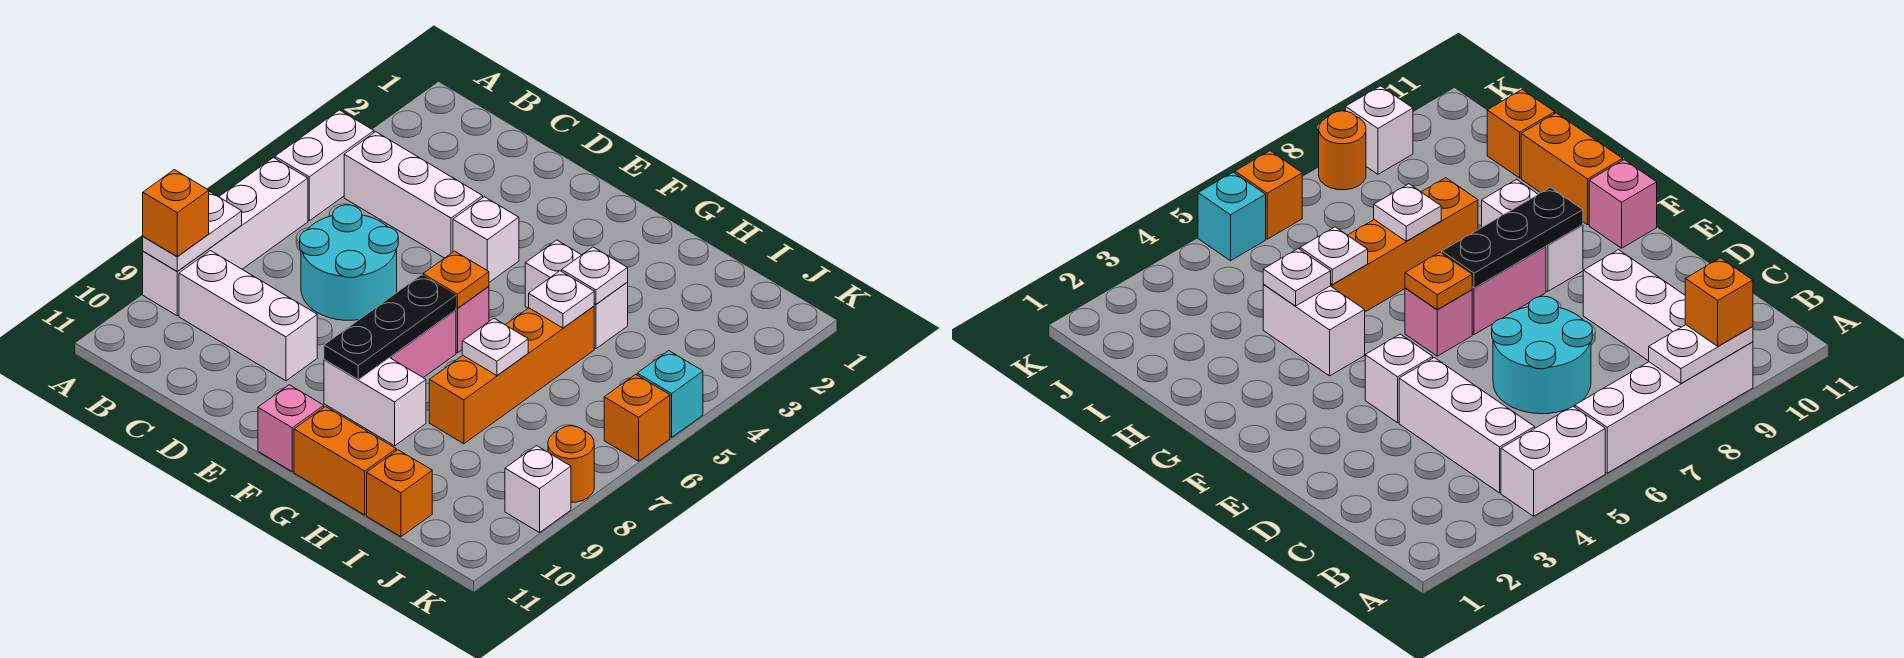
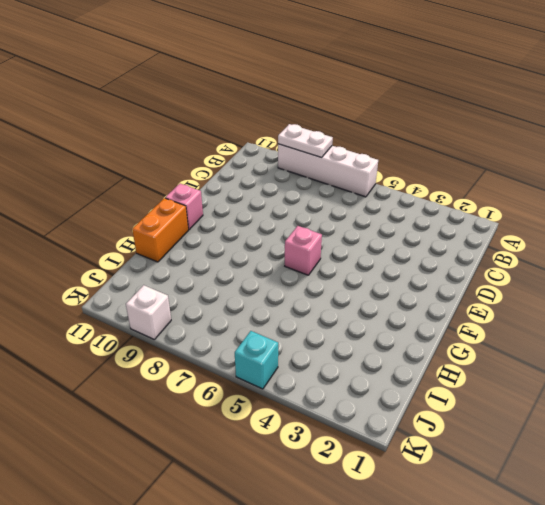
none -> white brick A4:A5 level 1
none -> white brick B4:D4 level 1
none -> white brick B9:D9 level 1

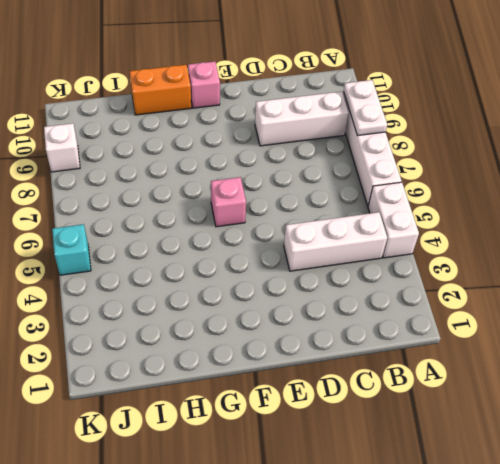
none -> cyan round brick C6:D7 level 1
none -> white brick E4 level 1
none -> pink brick F7:F8 level 1

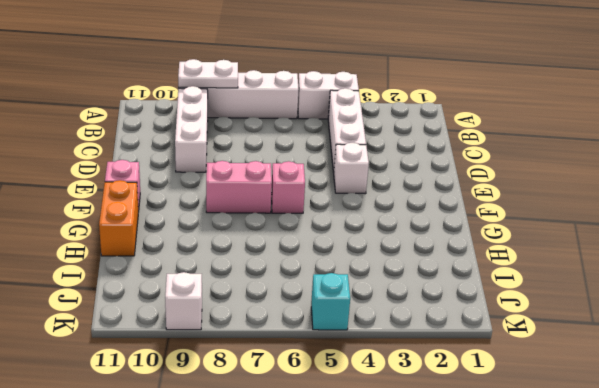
none -> cyan round brick C6:D7 level 1
none -> white brick F9:G9 level 1
none -> white brick G4:H4 level 1

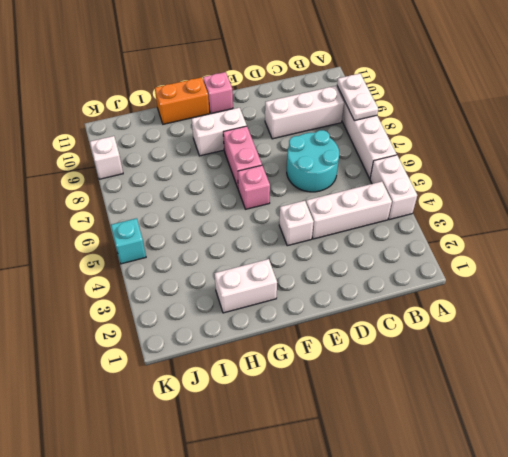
white brick G2:H2 level 1 -> white brick G4:H4 level 1
none -> orange brick H5:H8 level 1
none -> orange brick I11 level 1
none -> orange brick K6 level 1

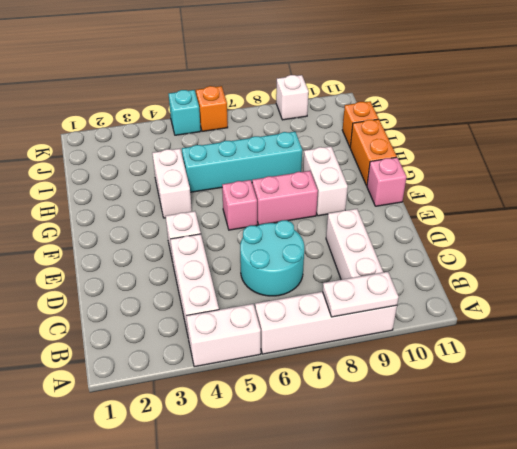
cyan brick H5:H8 level 1 -> orange brick H5:H8 level 1
none -> orange round brick K8 level 1
none -> orange plate F6 level 2
none -> black plate F7:F9 level 2

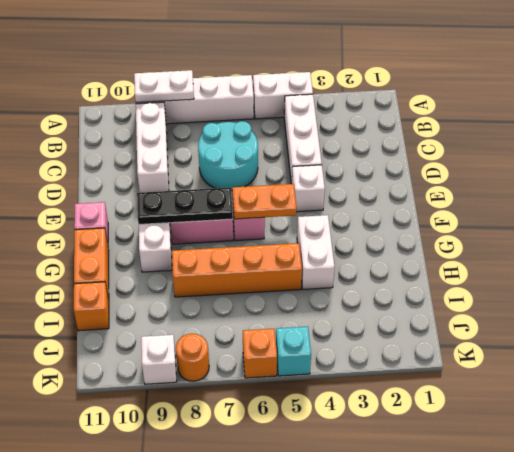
orange plate F5:F6 level 2 -> orange plate F6 level 2
none -> white plate H4 level 2
none -> white plate H5 level 2
none -> white plate H7 level 2

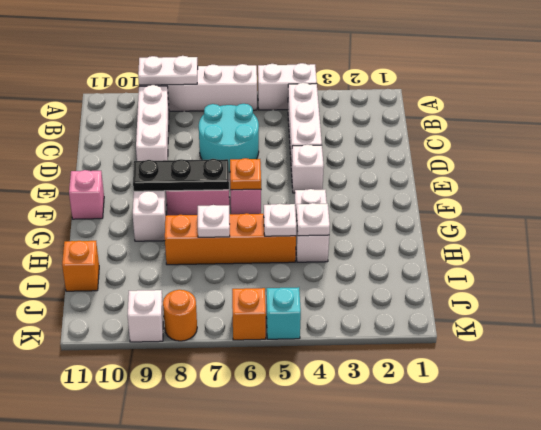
none -> orange brick G11:H11 level 1
none -> orange brick A9 level 3

